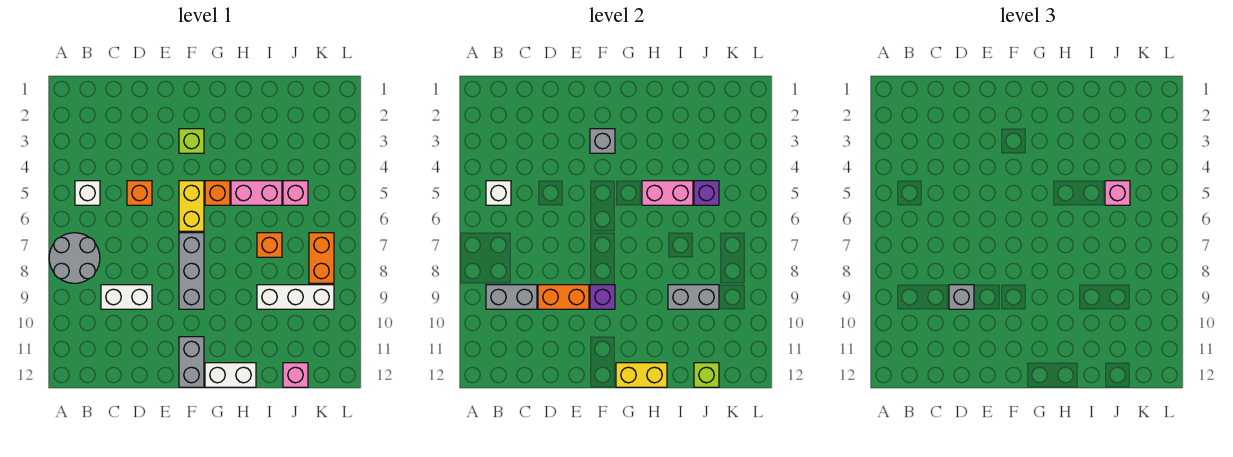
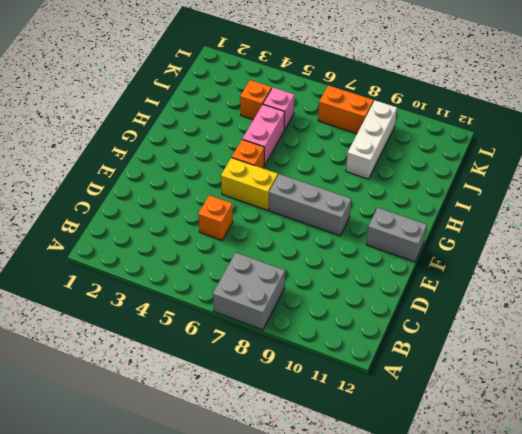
grey brick A7:B8 level 1 -> grey round brick A7:B8 level 1
orange brick J4 level 1 -> orange brick I7 level 1
none -> white brick B5 level 1
none -> white brick C9:D9 level 1
none -> lime brick F3 level 1

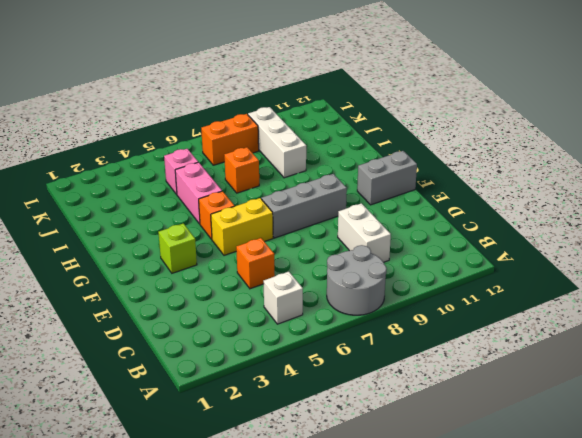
none -> white brick G12:H12 level 1
none -> pink brick J12 level 1
none -> white brick B5 level 2

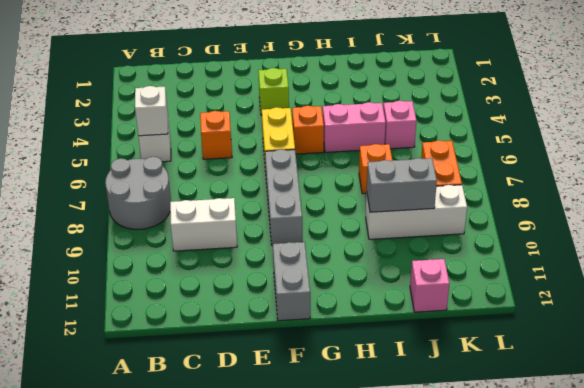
none -> white brick G12:H12 level 1
none -> grey brick B9:C9 level 2
none -> orange brick D9:E9 level 2

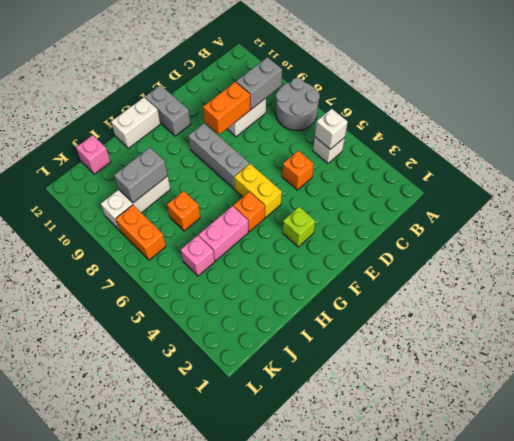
none -> grey brick F3 level 2
none -> purple brick F9 level 2
none -> yellow brick G12:H12 level 2

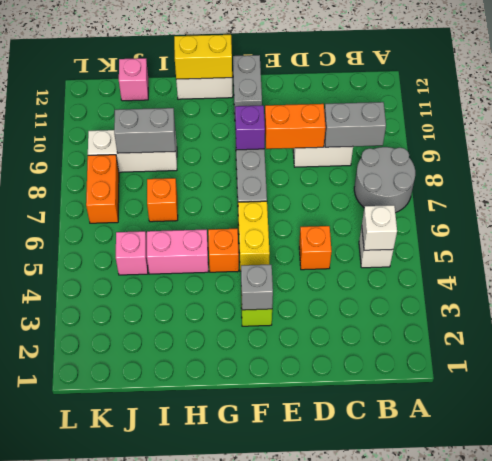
none -> pink brick H5:I5 level 2
none -> purple brick J5 level 2
none -> lime brick J12 level 2

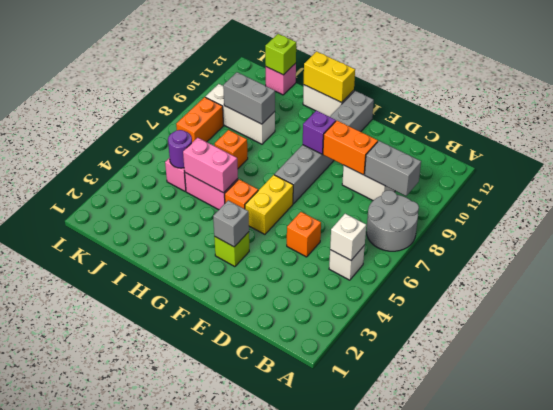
purple round brick J5 level 2 -> purple brick J5 level 2
none -> grey brick D9 level 3
none -> pink brick J5 level 3

